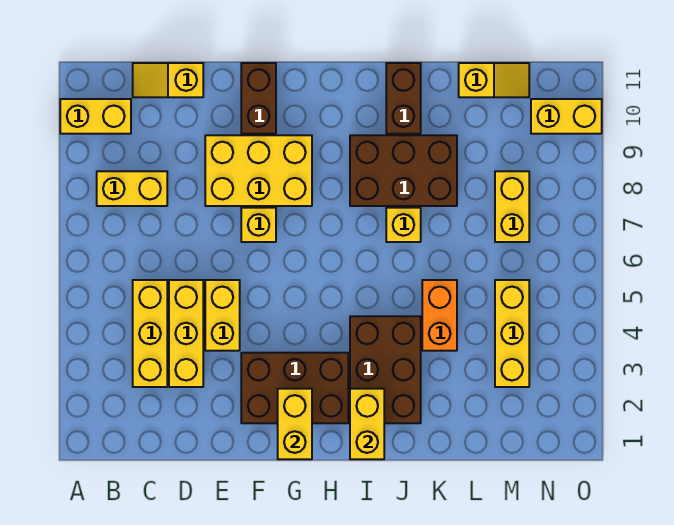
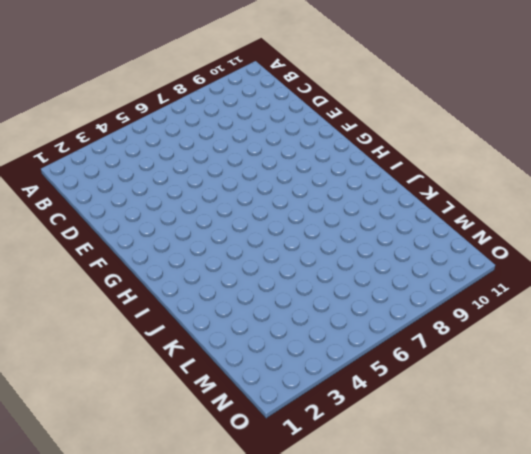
none -> yellow brick A10:B10 level 1
none -> yellow brick B8:C8 level 1
none -> yellow brick C3:C5 level 1

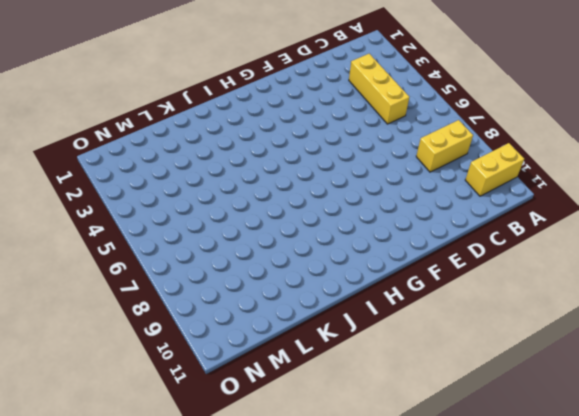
none -> yellow slope C11:D11 level 1 top D
none -> yellow brick D3:D5 level 1
none -> yellow brick E4:E5 level 1

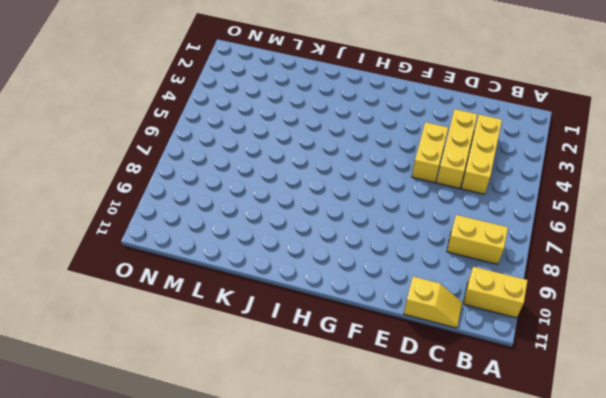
none -> yellow brick E8:G9 level 1
none -> brown brick F2:H3 level 1
none -> yellow brick F7 level 1

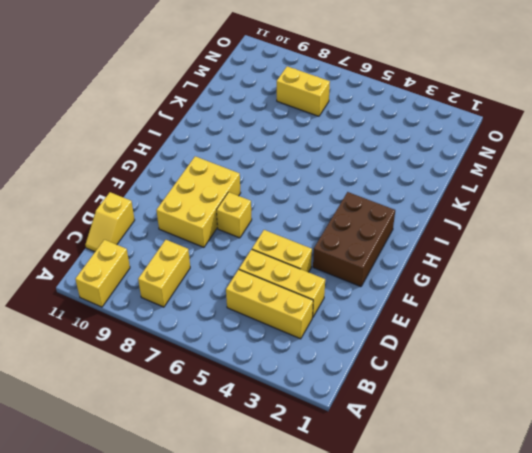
none -> brown brick F10:F11 level 1
none -> brown brick I2:J4 level 1
none -> brown brick I8:K9 level 1

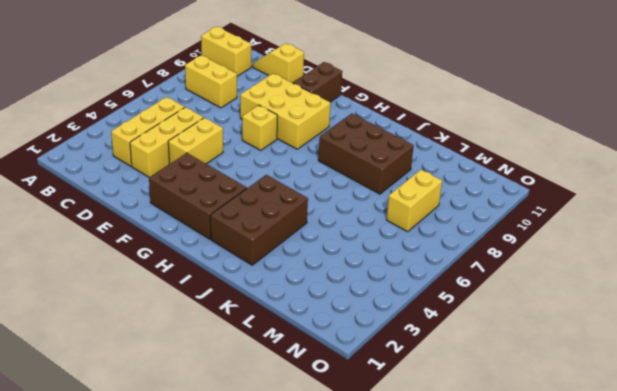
none -> yellow brick J7 level 1
none -> brown brick J10:J11 level 1
none -> orange brick K4:K5 level 1

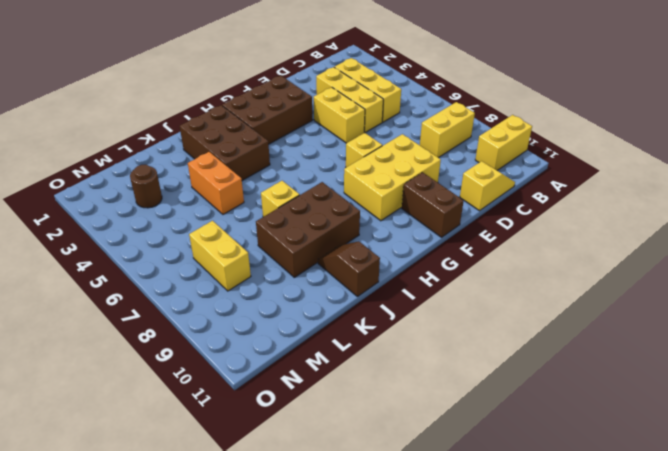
brown slope J10:J11 level 1 top 11 -> brown brick J10:J11 level 1
brown round brick M3 level 1 -> yellow brick M3:M5 level 1
none -> yellow slope L11:M11 level 1 top L
none -> yellow brick N10:O10 level 1
none -> yellow brick G1:G2 level 2

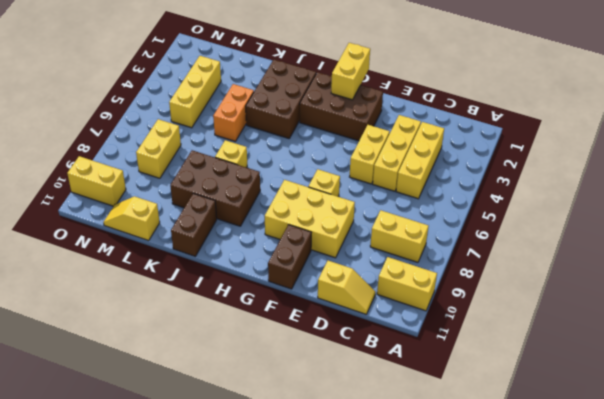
none -> yellow brick I1:I2 level 2

